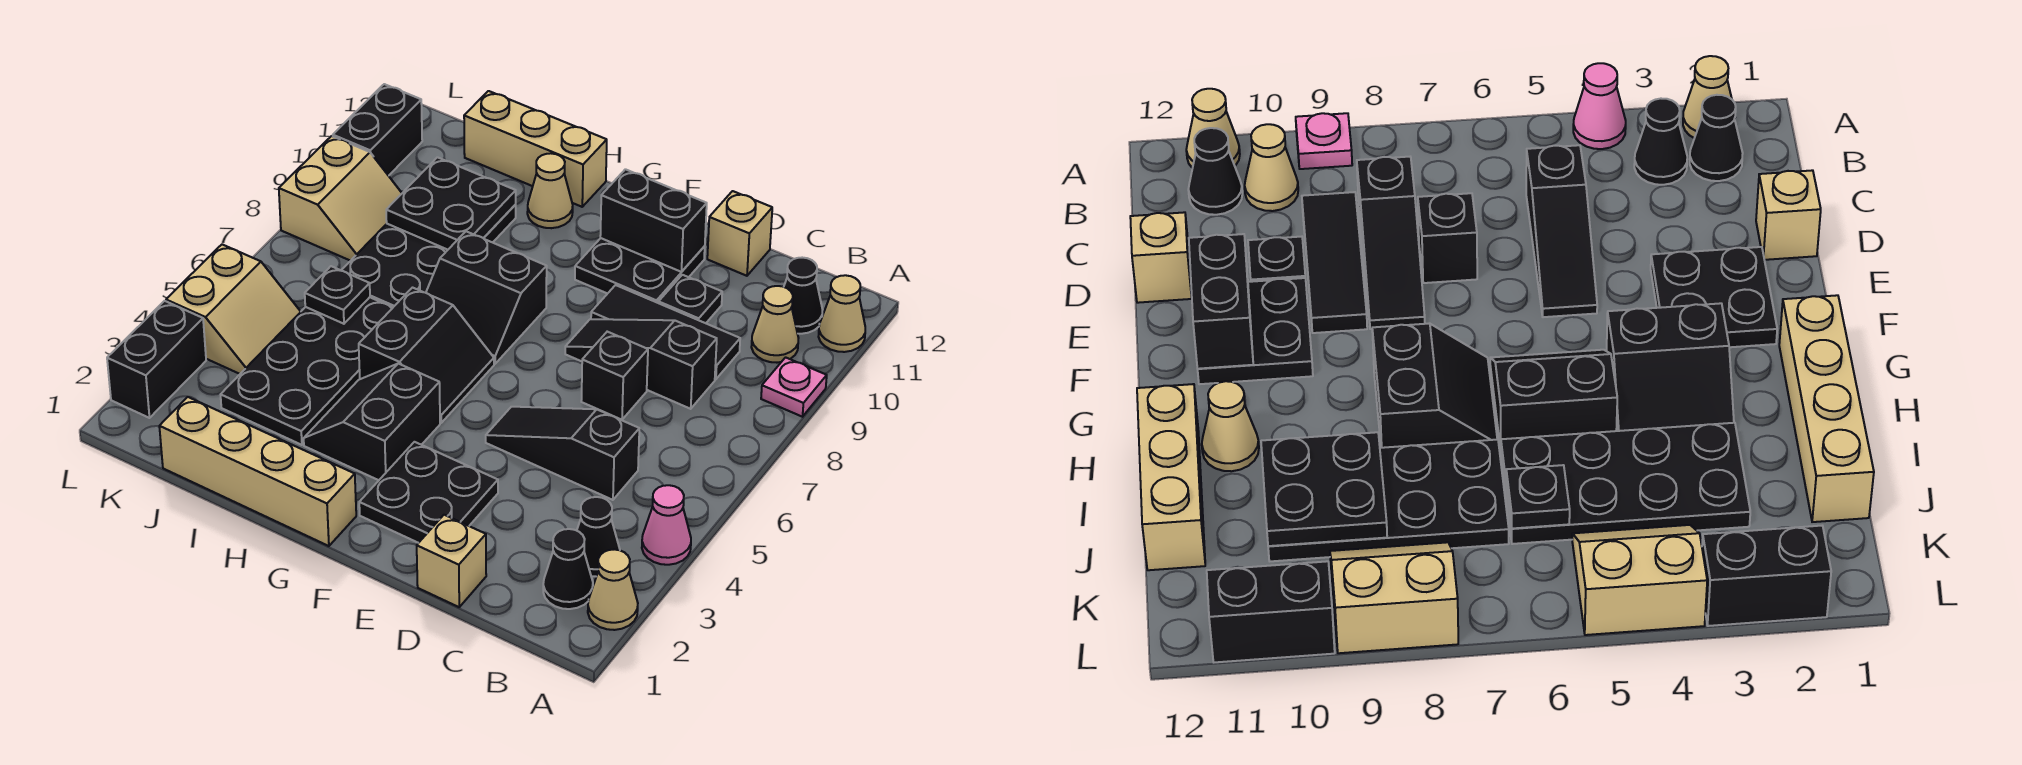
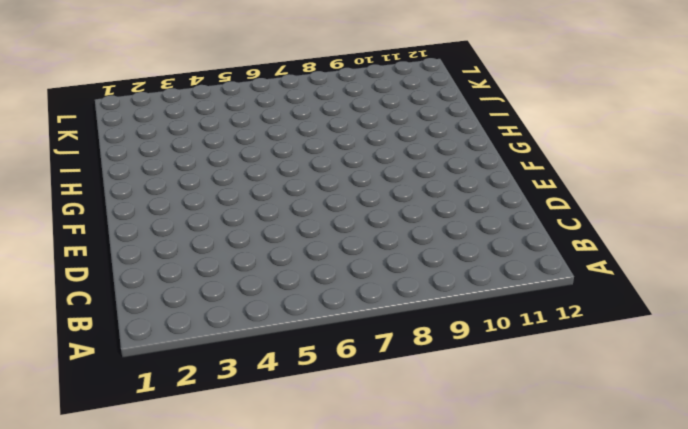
none -> tan cone A2 level 1
none -> pink cone A4 level 1
none -> pink plate A9 level 1
none -> tan cone A11 level 1

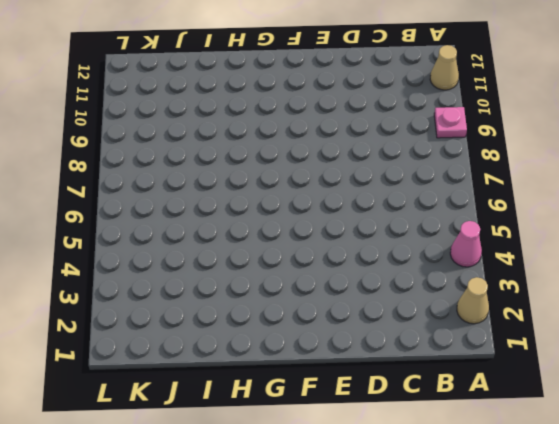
none -> black cone B2 level 1
none -> black cone B3 level 1
none -> tan cone B10 level 1
none -> black cone B11 level 1

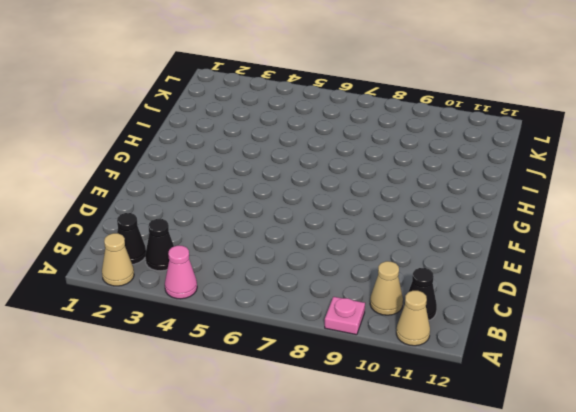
none -> black slope C5:E5 level 1 top C
none -> black slope C8:E8 level 1 top C
none -> black tile C9:E9 level 1
none -> tan brick D1 level 1

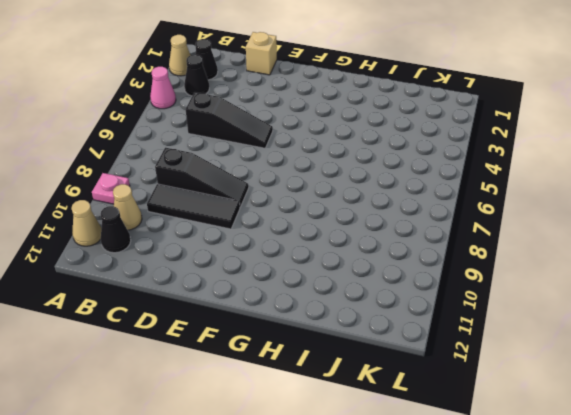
none -> black brick D7 level 1
none -> black plate D10 level 1
none -> tan brick D12 level 1
none -> black plate E2:F3 level 1

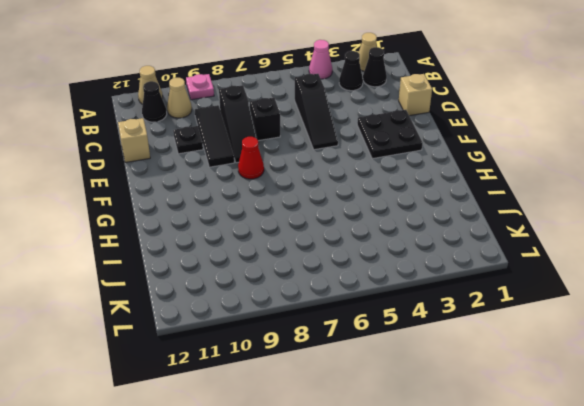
red cone F8 level 1 -> none
none -> black plate E10:F11 level 1
none -> tan brick G1:J1 level 1
none -> black slope G3:H4 level 1 top G
none -> black slope G5:H6 level 1 top H

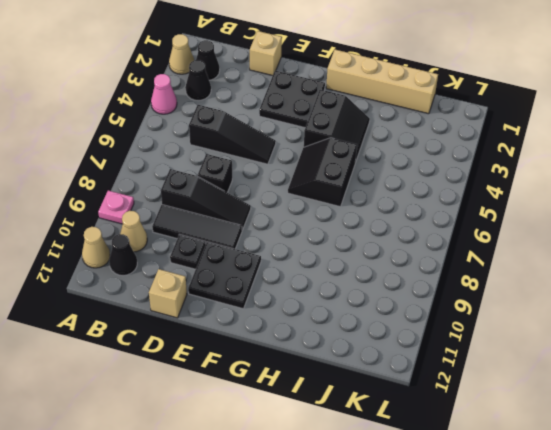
none -> black slope G7:H8 level 1 top 8
none -> tan cone H11 level 1
none -> tan brick H12:J12 level 1
none -> black plate I3:J6 level 1

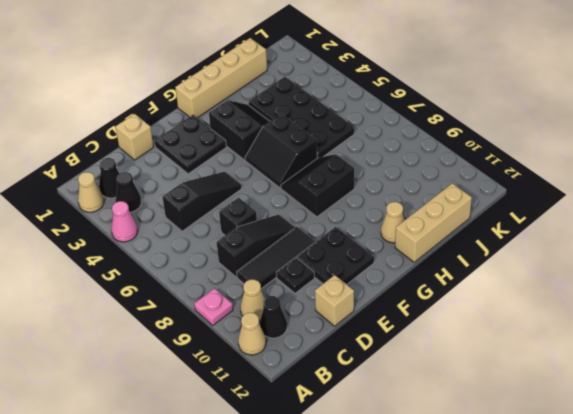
none -> black plate I7:J10 level 1
none -> tan slope K4:L5 level 1 top L
none -> tan slope K8:L9 level 1 top L
none -> black brick L2:L3 level 1

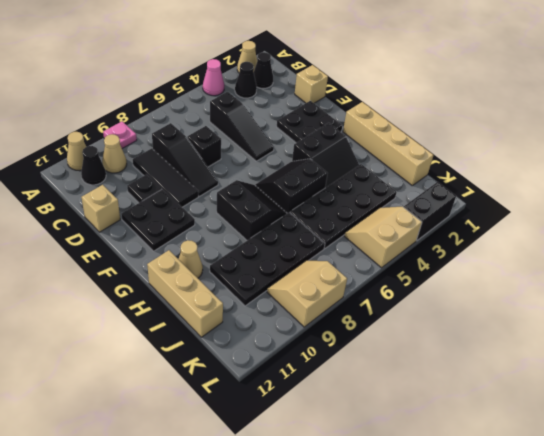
none -> black brick L10:L11 level 1
none -> black brick E11:F11 level 2
none -> black plate I9:J10 level 2
none -> black plate J6 level 2

